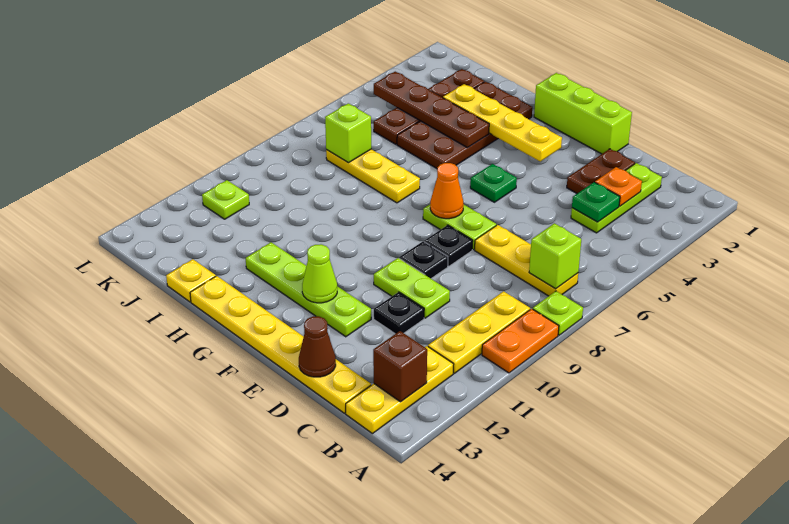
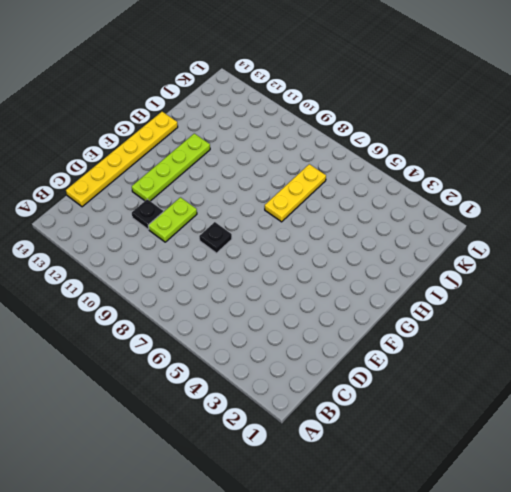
none -> lime plate A8 level 1
none -> orange plate A9:A10 level 1
none -> yellow plate B7:D7 level 1
none -> yellow plate B9:B11 level 1

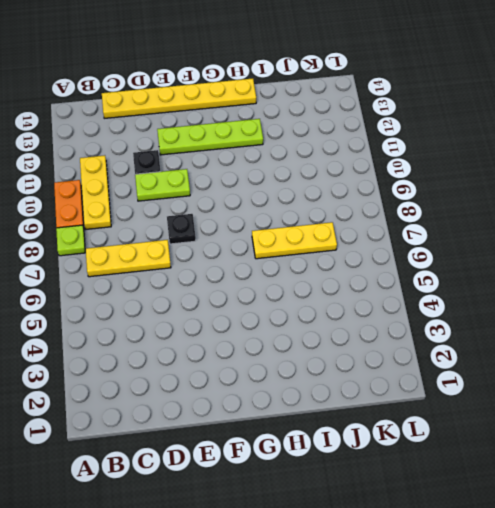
none -> yellow plate B12:B14 level 1
none -> lime plate C2:C4 level 1
none -> brown plate D2:D3 level 1
none -> lime brick E1:G1 level 1

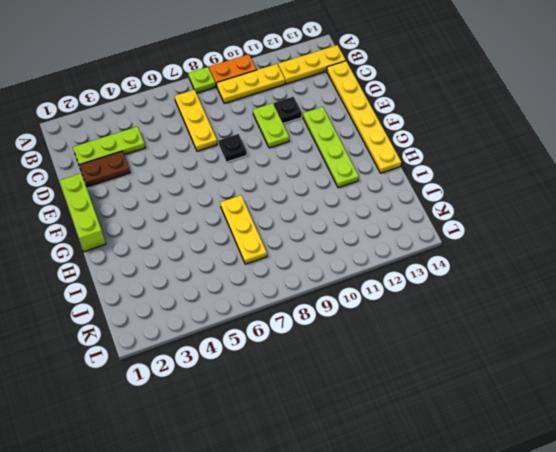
none -> lime plate E7:F7 level 1
none -> black plate E9 level 1
none -> green plate F5 level 1
none -> brown plate H2:I5 level 1

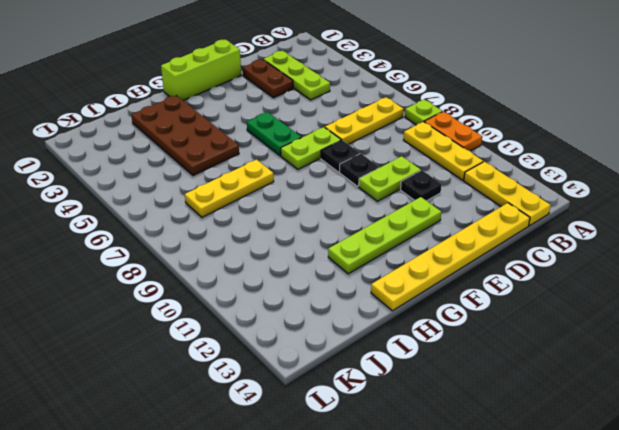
green plate F5:F6 level 1 -> green plate F5 level 1
none -> yellow plate I14 level 1
none -> brown plate J2:J5 level 1
none -> lime plate K11 level 1
none -> lime brick B7 level 2

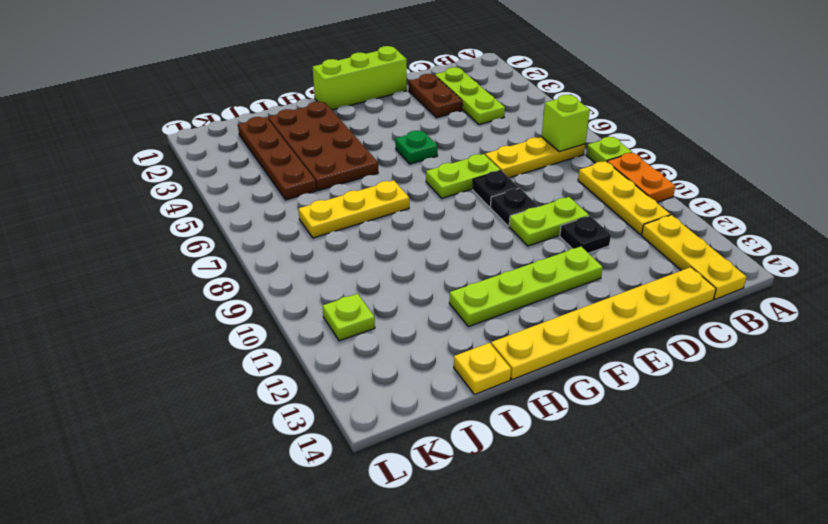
none -> brown brick B13 level 2
none -> orange plate C3 level 2
none -> green plate C4 level 2
none -> brown cone D14 level 2

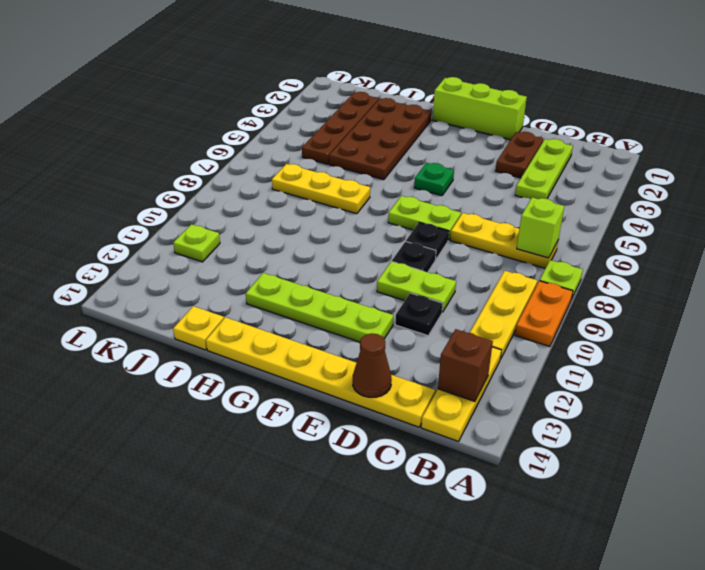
none -> orange plate C3 level 2
none -> green plate C4 level 2
none -> yellow plate F3:I3 level 2
none -> orange cone F7 level 2

